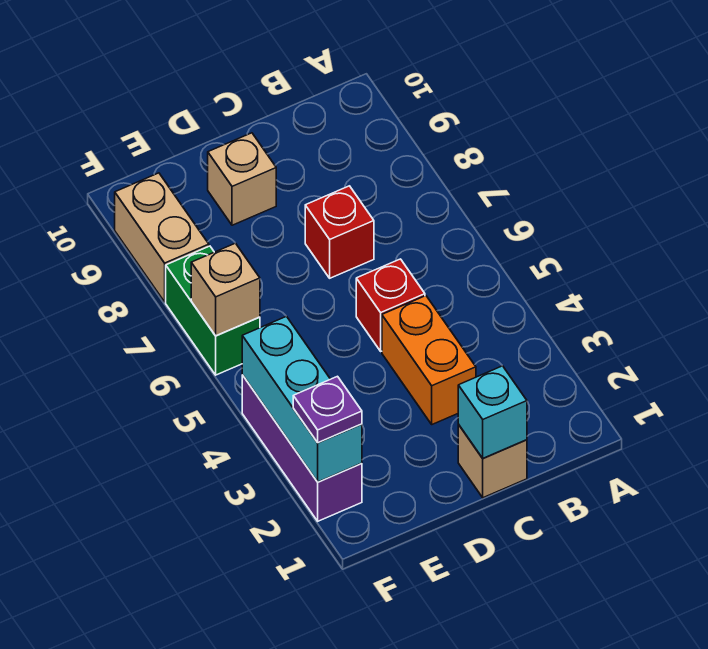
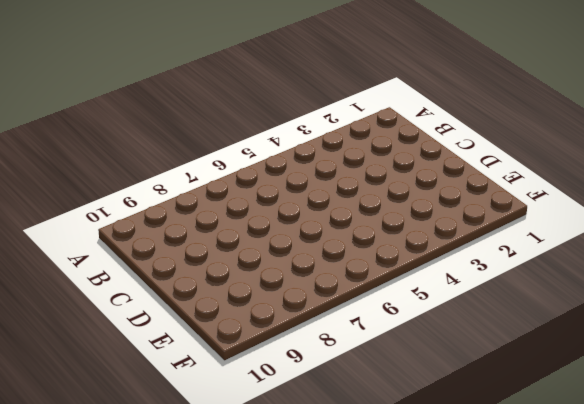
none -> tan brick C1 level 1
none -> orange brick C3:C4 level 1
none -> red brick C5 level 1

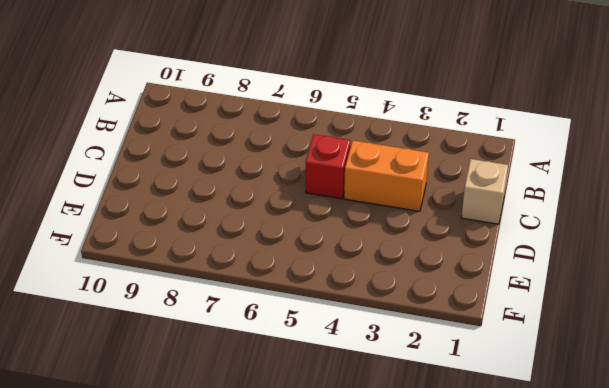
none -> red brick C7 level 1
none -> tan brick D9 level 1
none -> purple brick F2:F4 level 1

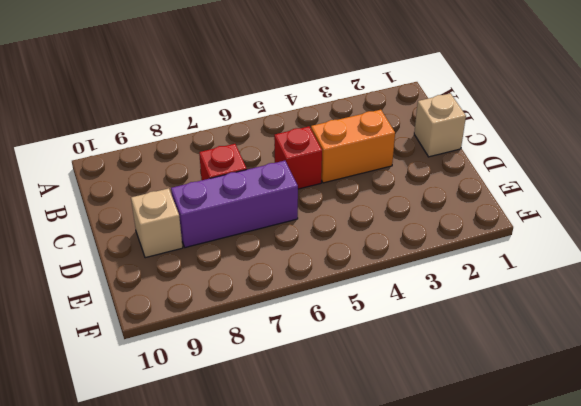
purple brick D6:D8 level 1 -> purple brick F2:F4 level 1
none -> green brick F6:F7 level 1
none -> tan brick F8:F9 level 1
none -> cyan brick C1 level 2

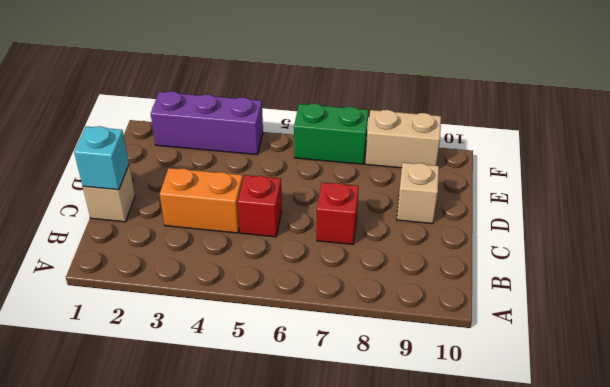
none -> cyan brick F2:F4 level 2
none -> tan brick F6 level 2
none -> purple plate F2 level 3

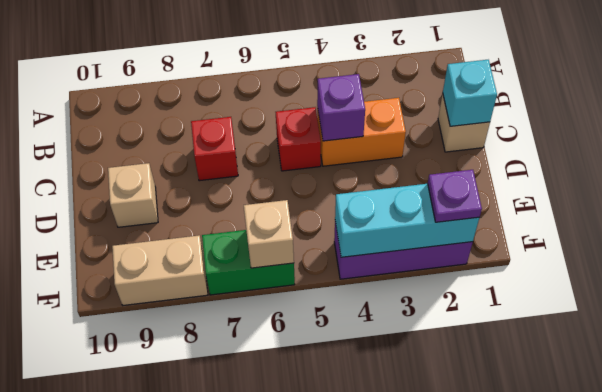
purple brick C4 level 2 -> none

